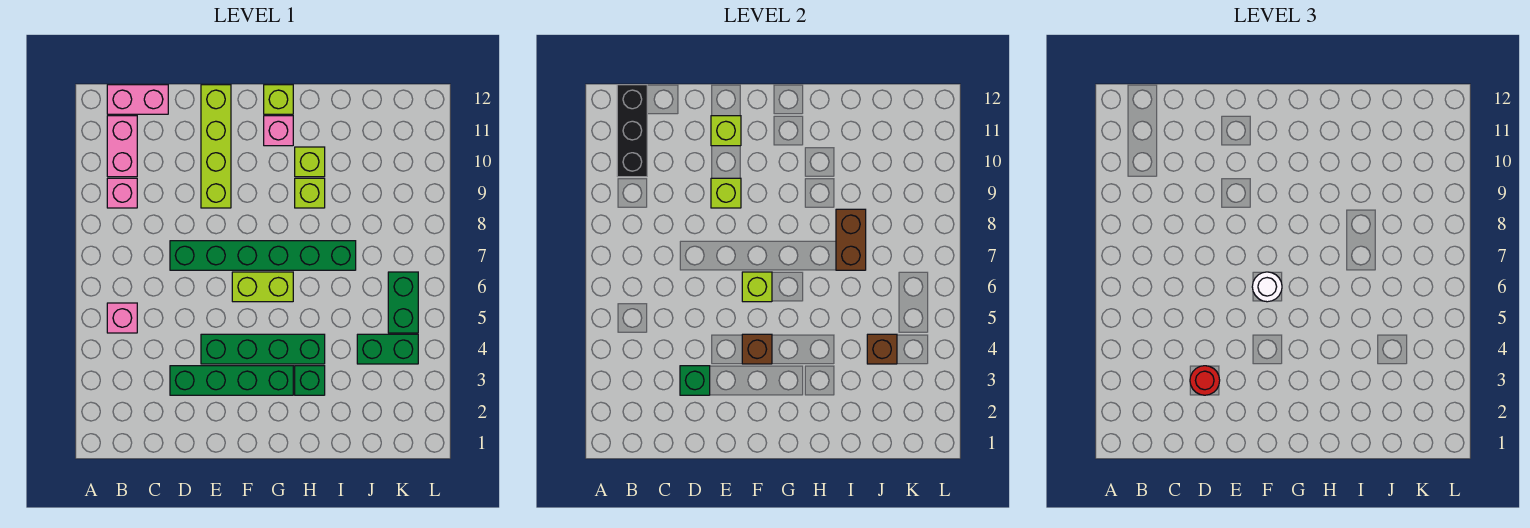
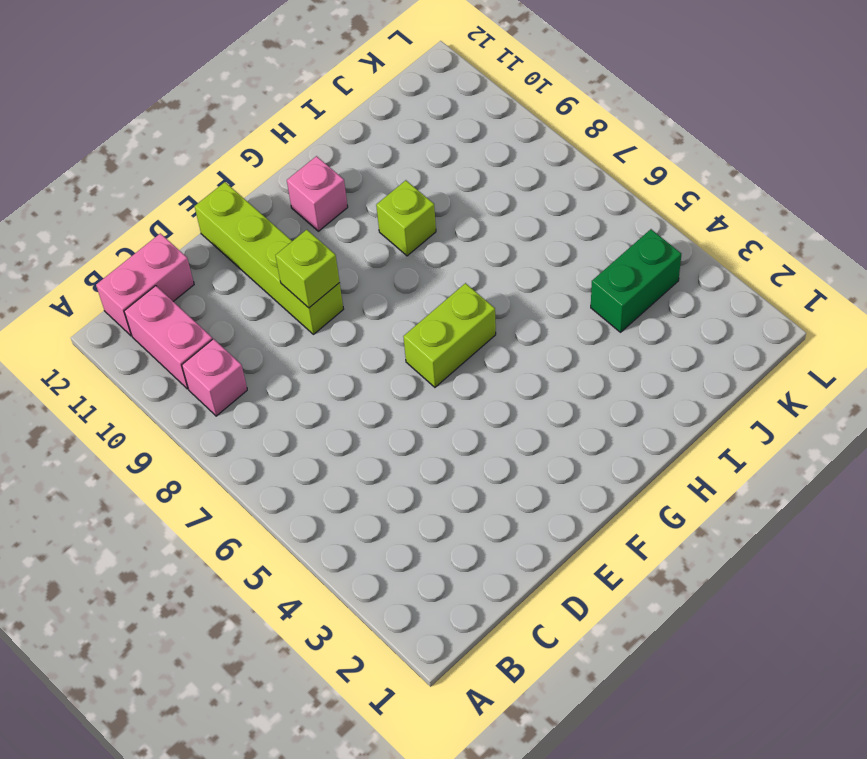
none -> pink brick B5 level 1
none -> green brick D3:G3 level 1
none -> green brick D7:I7 level 1

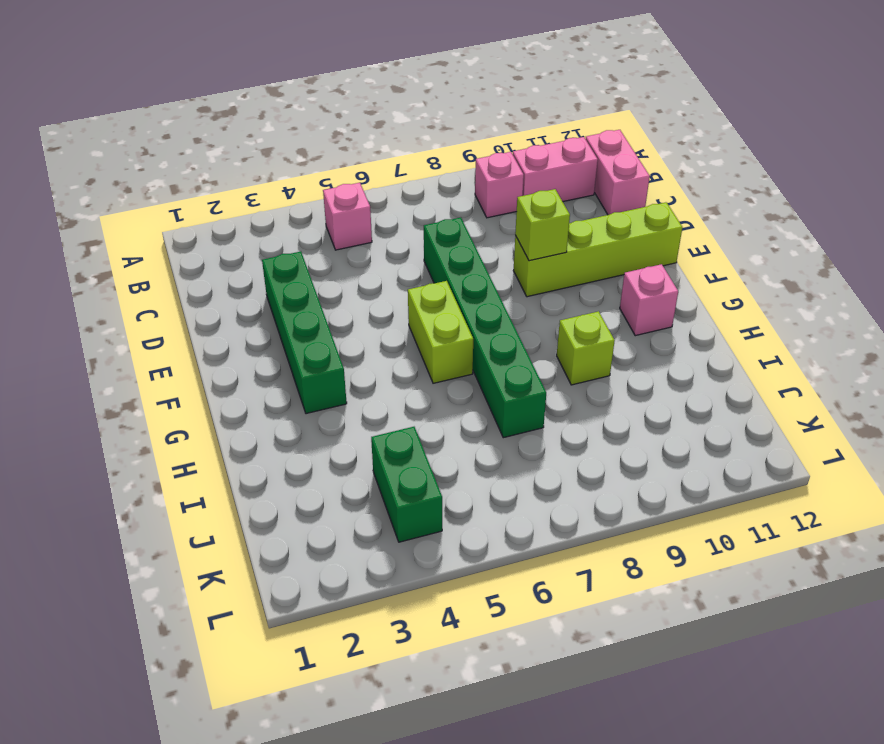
none -> green brick E4:H4 level 1
none -> lime brick G12 level 1
none -> green brick H3 level 1

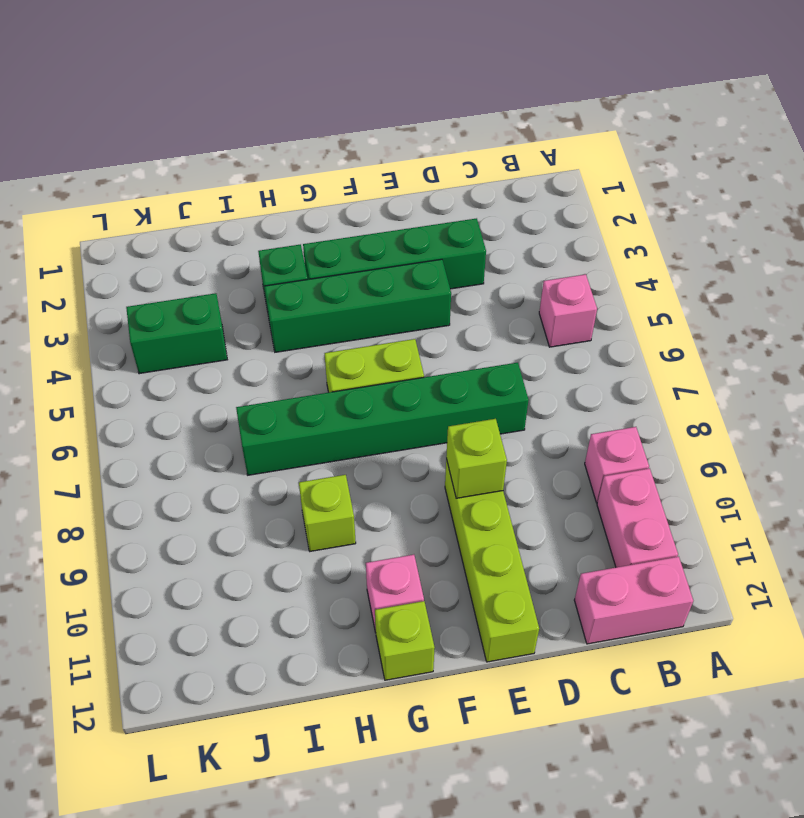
none -> lime brick H10 level 1
none -> green brick K5:K6 level 1
none -> black brick B10:B12 level 2

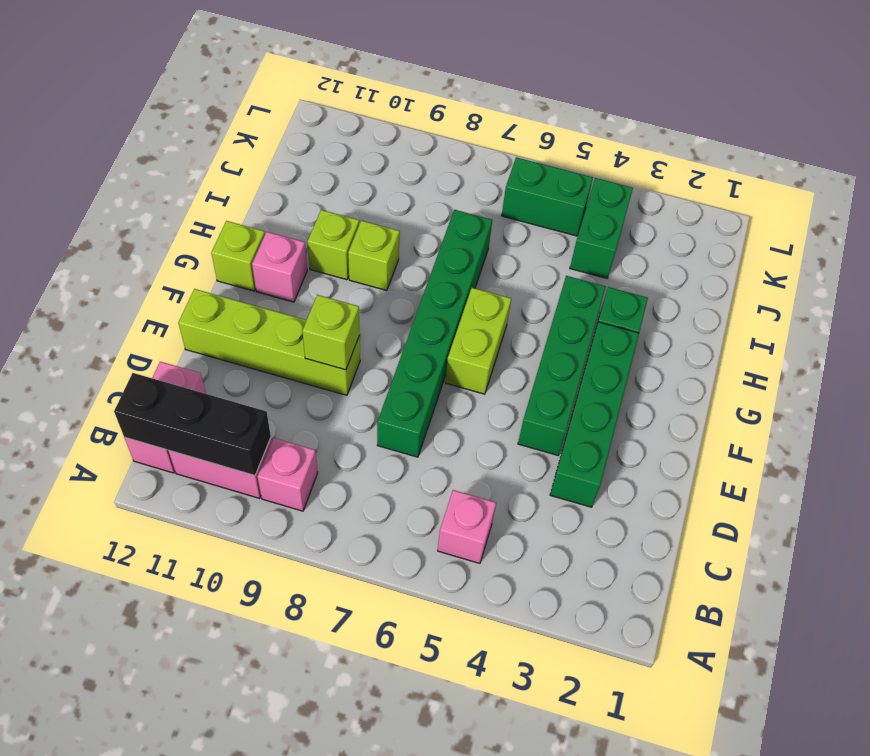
none -> green brick D3 level 2
none -> lime brick E11 level 2
none -> brown brick F4 level 2

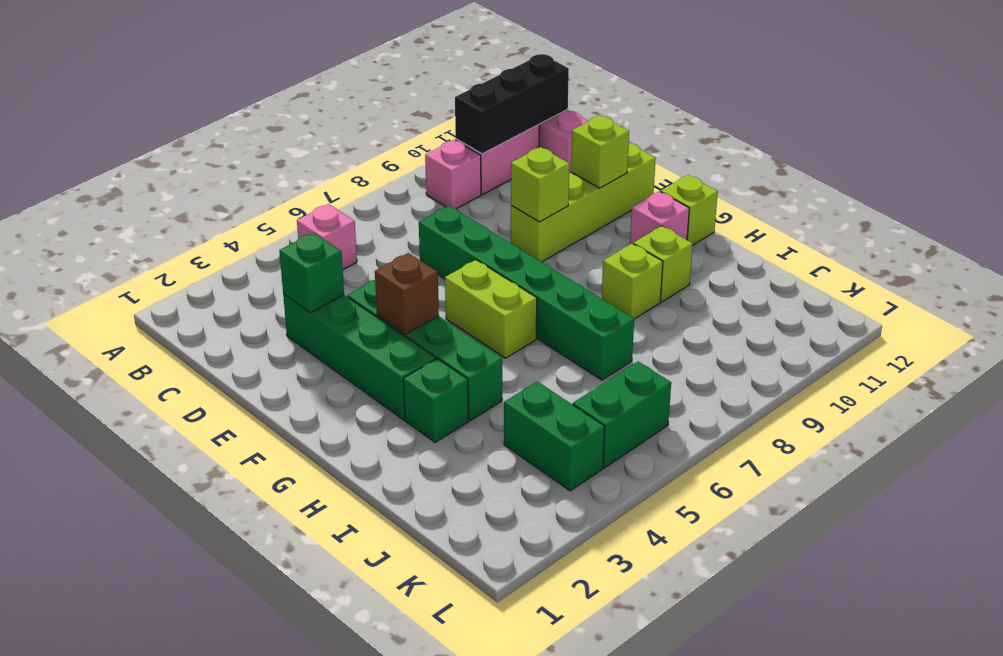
none -> lime brick F6 level 2
none -> brown brick I7:I8 level 2
none -> brown brick J4 level 2

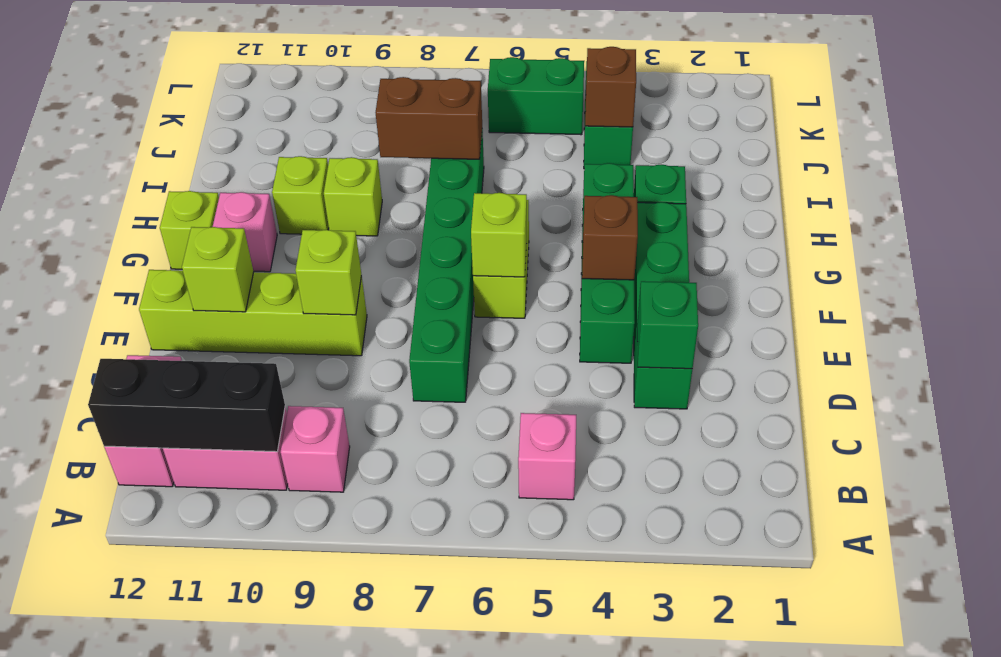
none -> red round brick D3 level 3
none -> white round brick F6 level 3

